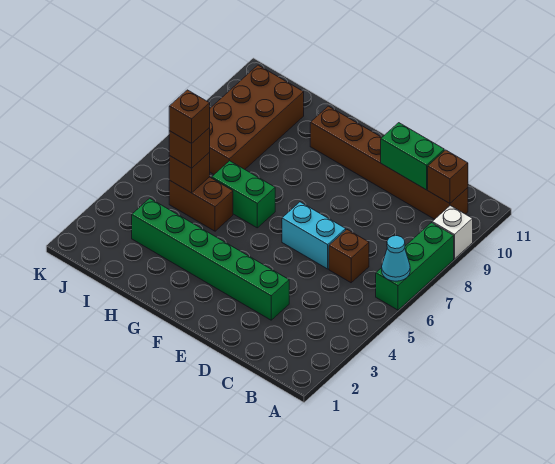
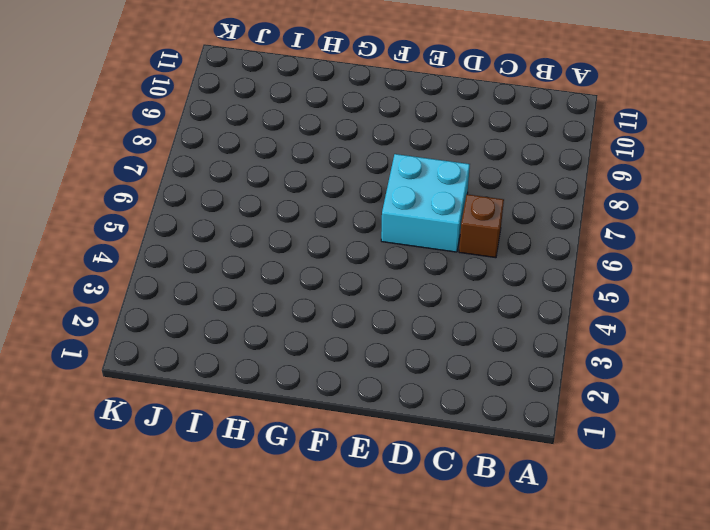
cyan brick D6:E7 level 1 -> cyan brick D6:E6 level 1
none -> green brick A6:A8 level 1
none -> white brick A9 level 1
none -> brown brick B10:G10 level 1

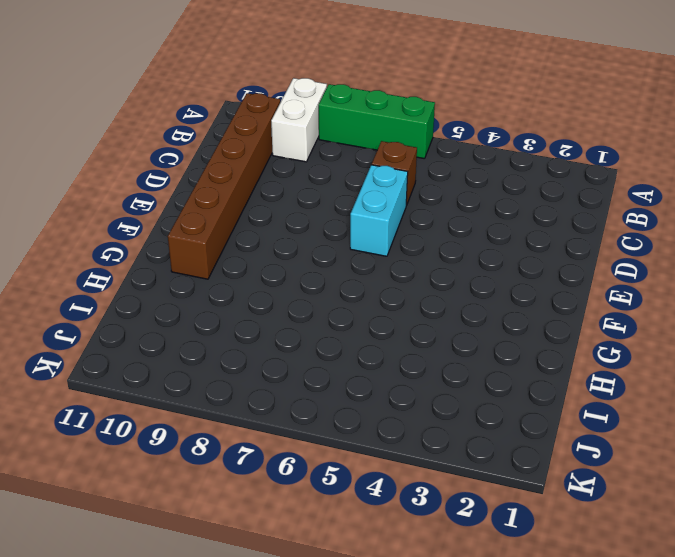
white brick A9:B9 level 1 -> white brick A9 level 1
none -> green brick D3:I3 level 1
none -> green brick G6:H6 level 1
none -> brown brick H5:I5 level 1

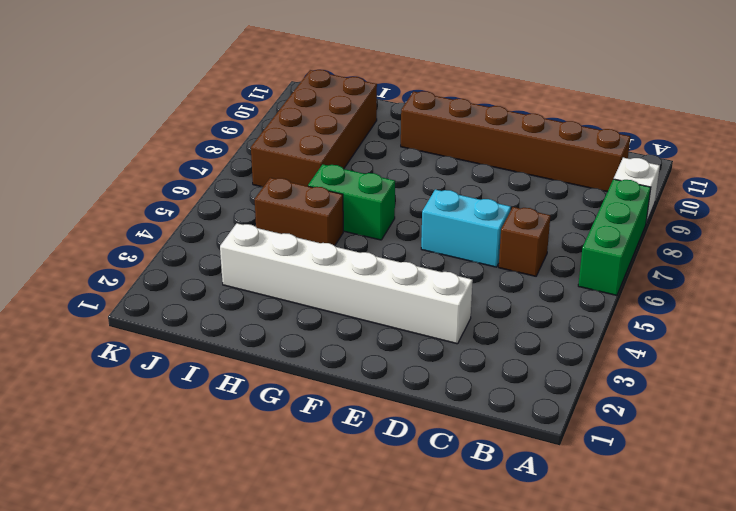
white brick D3:I3 level 1 -> green brick D3:I3 level 1
none -> cyan cone A6 level 2
none -> brown brick B10 level 2
none -> green brick C10:D10 level 2

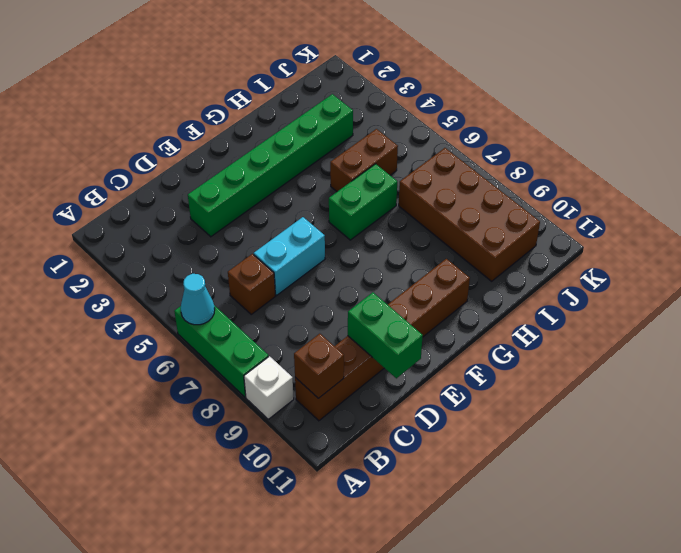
green brick D10:D11 level 2 -> green brick C10:D10 level 2
none -> brown brick I5 level 2
none -> brown brick I5 level 3
none -> brown brick I5 level 4

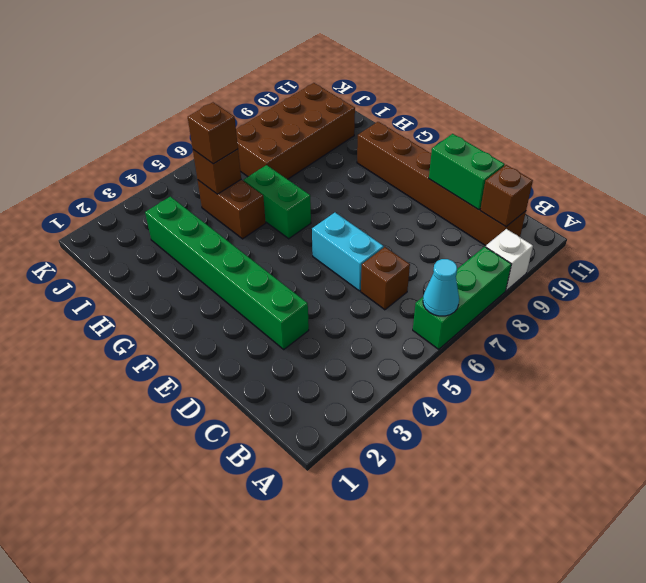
none -> brown brick I5 level 4

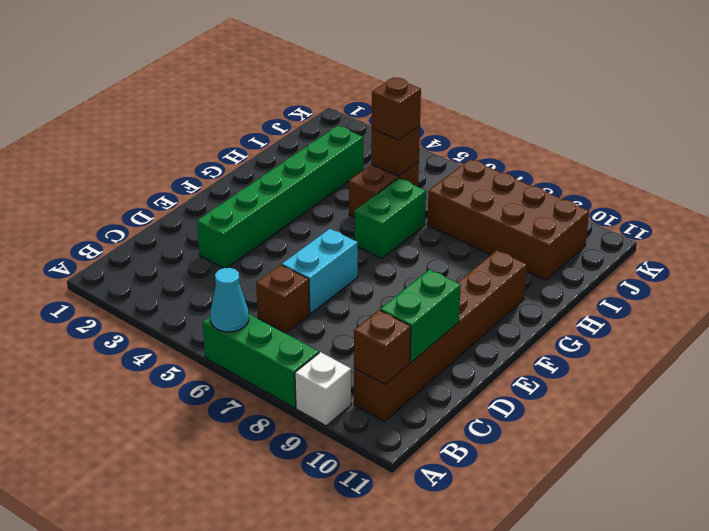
none -> brown brick I5 level 4

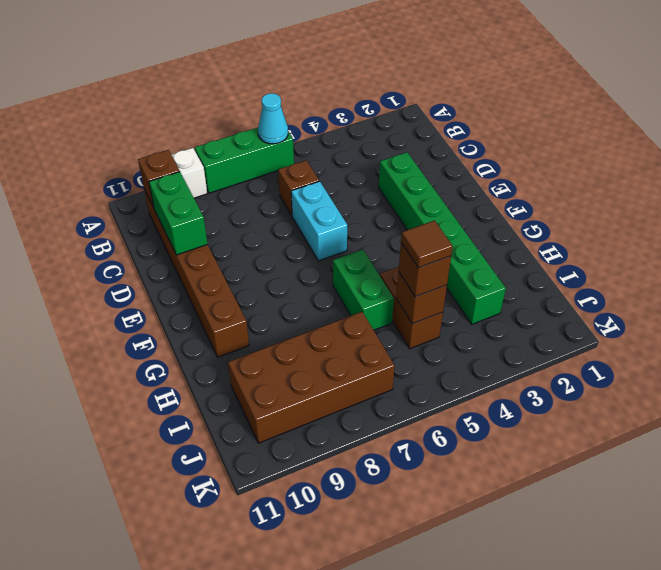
brown tile I5 level 4 -> brown brick I5 level 4

